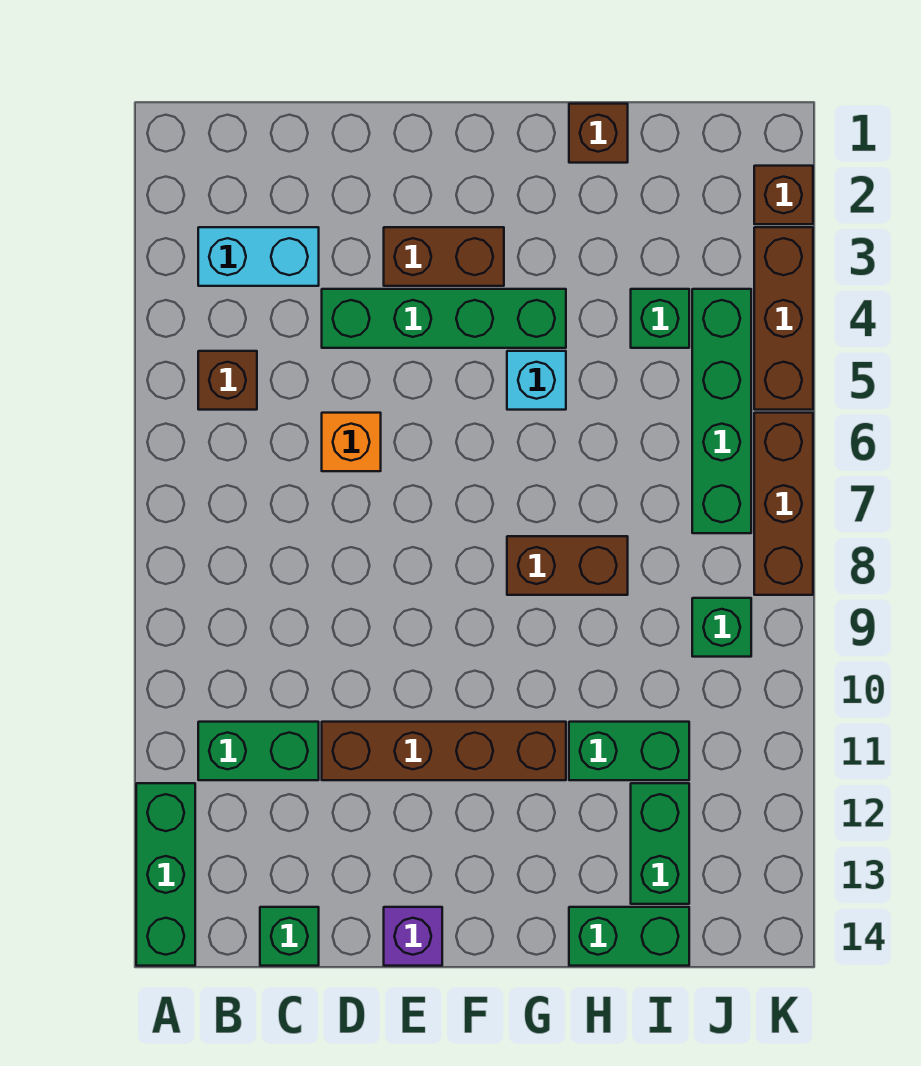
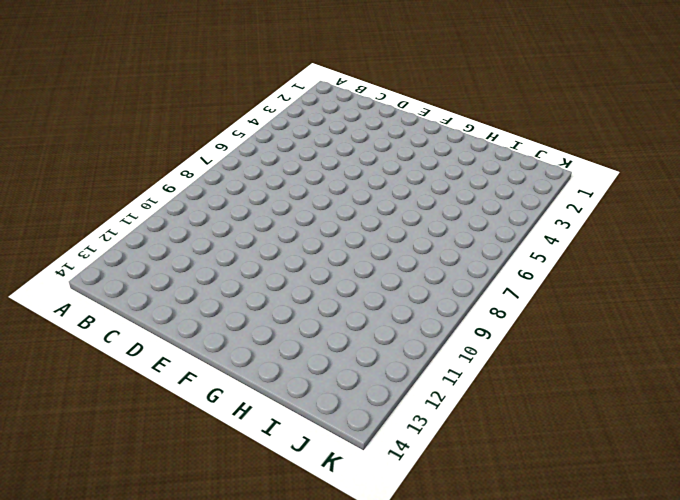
none -> green brick A12:A14 level 1
none -> cyan brick B3:C3 level 1
none -> brown brick B5 level 1

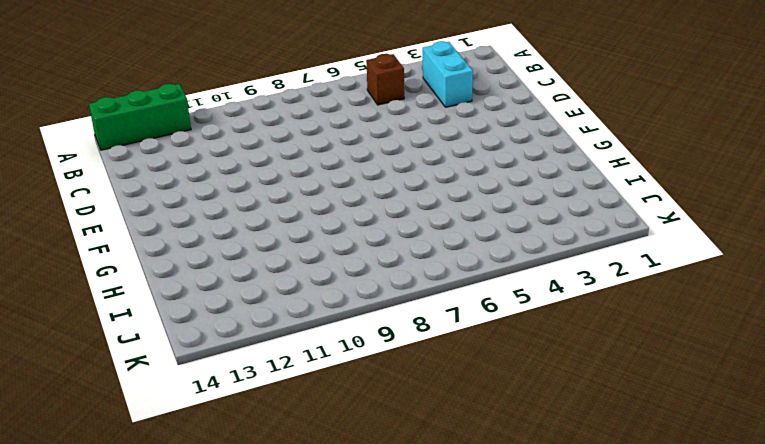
none -> green brick B11:C11 level 1
none -> green brick C14 level 1
none -> green brick D4:G4 level 1

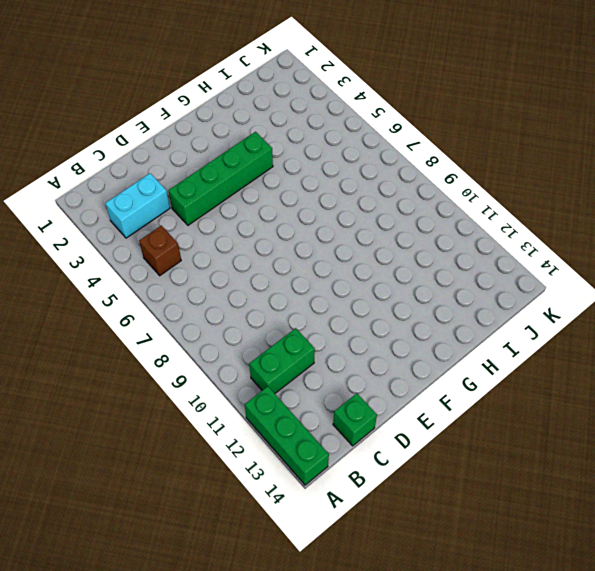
none -> orange brick D6 level 1
none -> brown brick D11:G11 level 1
none -> brown brick E3:F3 level 1

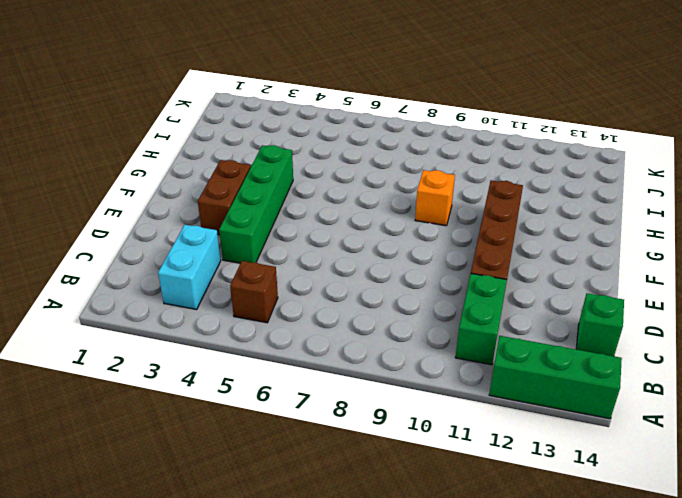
orange brick G9 level 1 -> orange brick D6 level 1
none -> purple brick E14 level 1
none -> cyan brick G5 level 1
none -> brown brick G8:H8 level 1

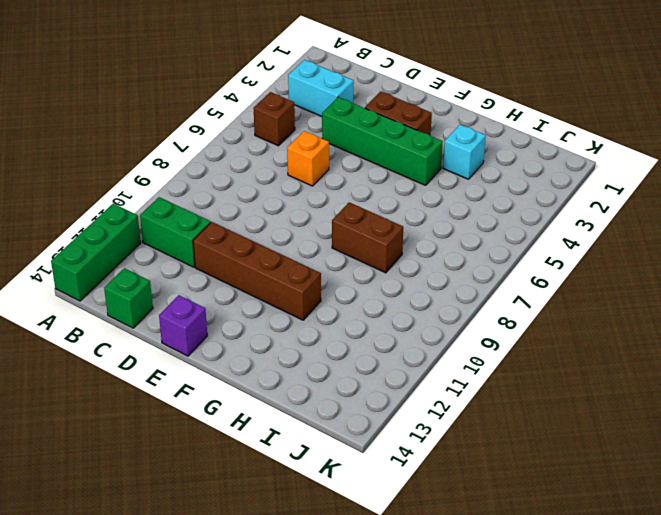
cyan brick H3 level 1 -> cyan brick G5 level 1
none -> brown brick H1 level 1
none -> green brick H11:I11 level 1
none -> green brick H14:I14 level 1

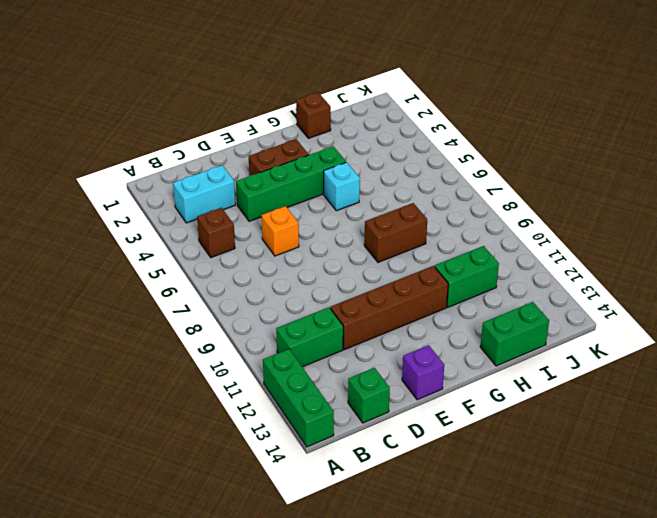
none -> green brick I4 level 1
none -> green brick I12:I13 level 1
none -> green brick J4:J7 level 1

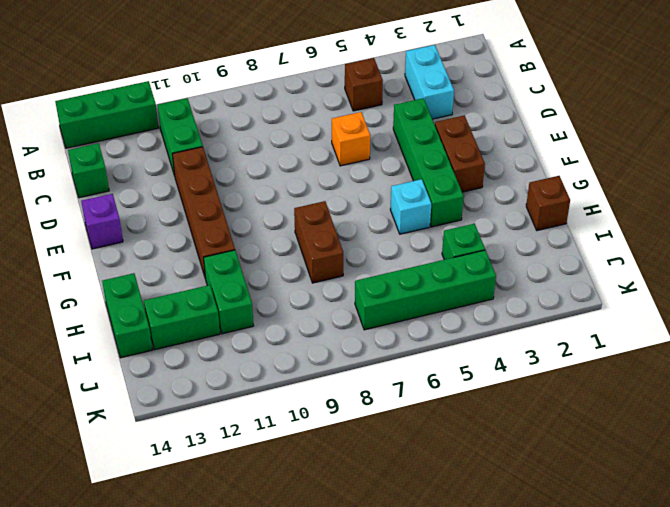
none -> green brick J9 level 1
none -> brown brick K2 level 1
none -> brown brick K3:K5 level 1

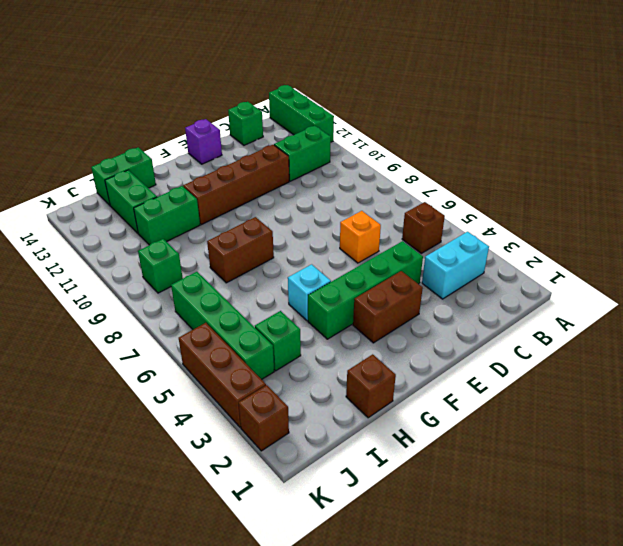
none -> brown brick K6:K8 level 1

